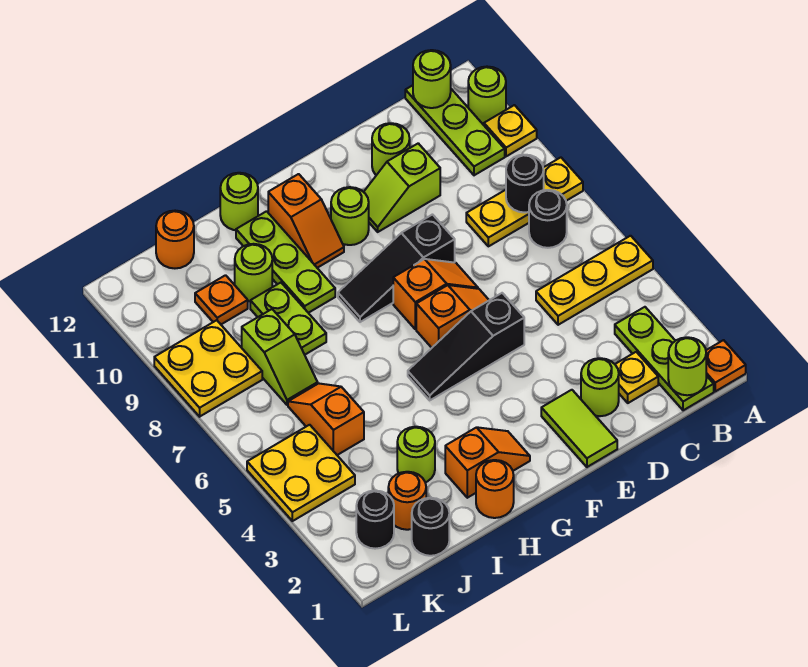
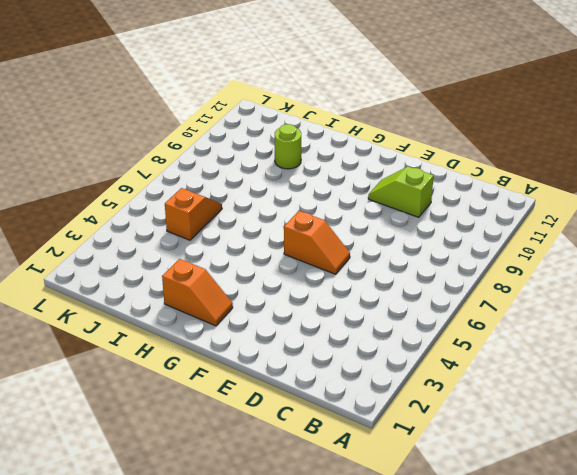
none -> orange plate A1 level 1
none -> yellow plate A5:C5 level 1
none -> yellow plate A8:C8 level 1
none -> yellow plate A10 level 1

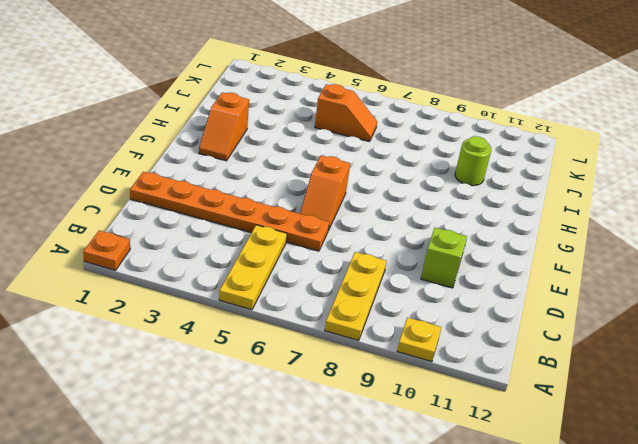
orange plate D1:D6 level 1 -> lime round brick D2 level 1
none -> lime round brick A11 level 1
none -> lime plate B1:B3 level 1
none -> black round brick B7 level 1
none -> lime plate B10:B12 level 1

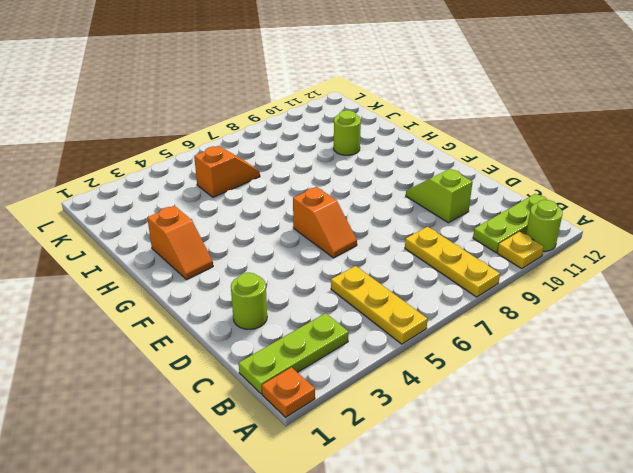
none -> black round brick B7 level 1
none -> yellow plate C2 level 1
none -> lime round brick D11 level 1
none -> lime tile E1:E2 level 1

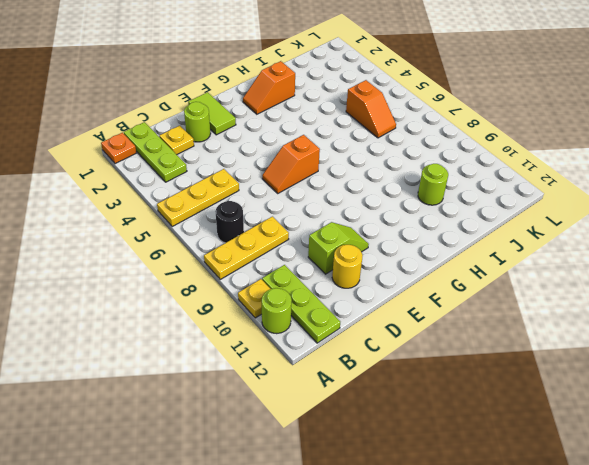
yellow round brick D11 level 1 -> lime round brick D11 level 1
none -> black slope E5:G5 level 1 top E
none -> orange slope E7:F7 level 1 top F
none -> black slope E8:G8 level 1 top E
none -> lime round brick F10 level 1

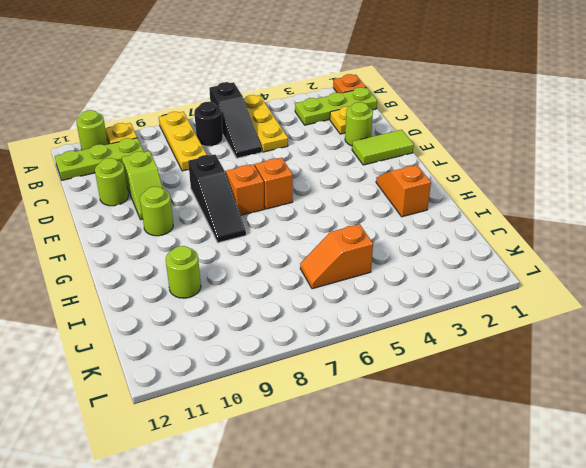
black slope A6:C6 level 1 top A -> black slope E5:G5 level 1 top E
none -> orange slope G10:G11 level 1 top 11
none -> orange round brick H1 level 1
none -> lime plate H9:H11 level 1
none -> lime round brick H12 level 1

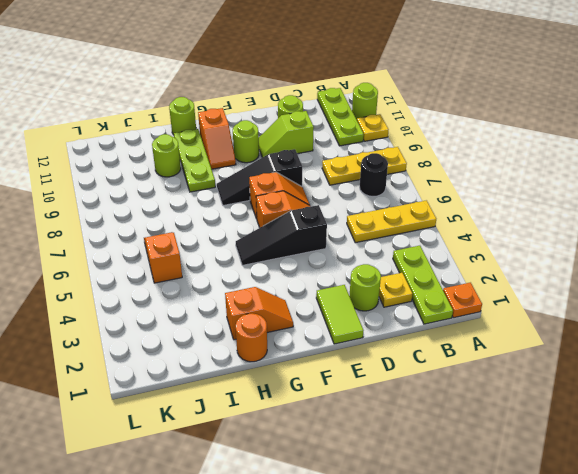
none -> lime round brick I3 level 1
none -> lime plate I8:I9 level 1
none -> black round brick J1 level 1
none -> orange round brick J2 level 1

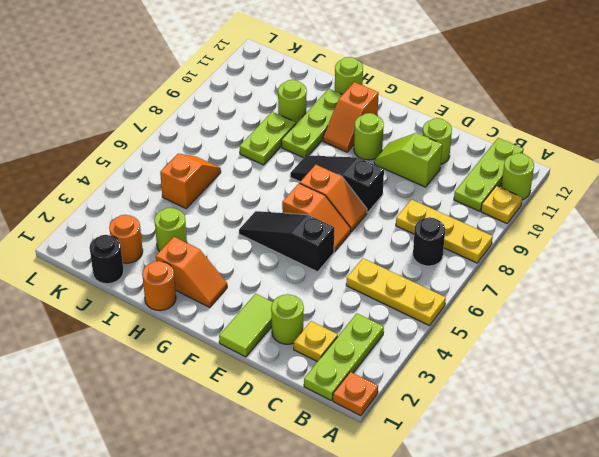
none -> lime slope J7:J8 level 1 top 8
none -> orange plate J10 level 1
none -> orange round brick J12 level 1
none -> black round brick K2 level 1

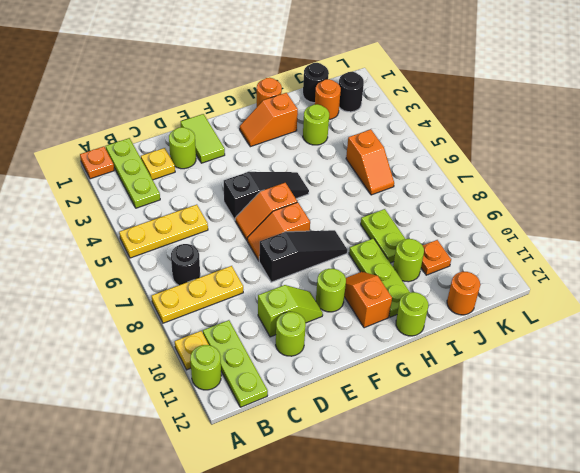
none -> lime slope J7:J8 level 1 top 8
none -> yellow plate K4:L5 level 1
none -> yellow plate K8:L9 level 1
none -> lime round brick B1 level 2

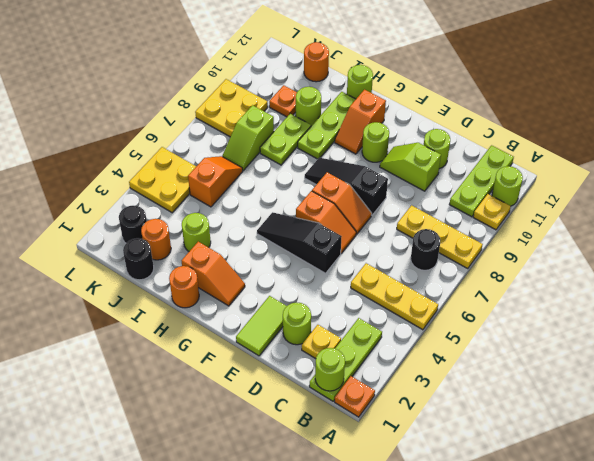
none -> black round brick B8 level 2
none -> lime round brick B12 level 2

